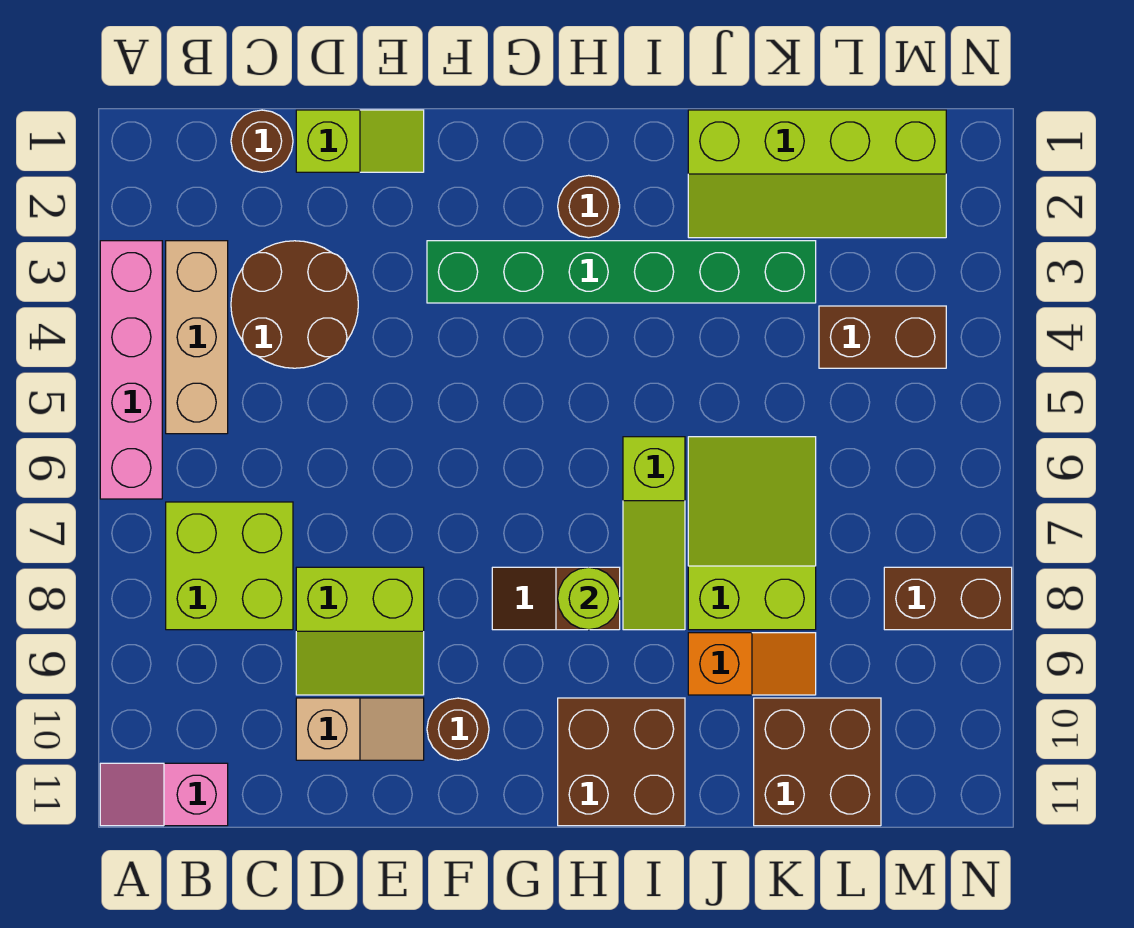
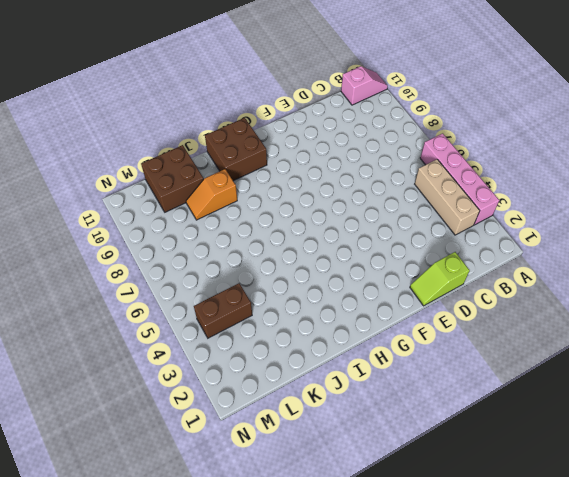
none -> lime brick B7:C8 level 1
none -> brown round brick C1 level 1
none -> brown round brick C3:D4 level 1

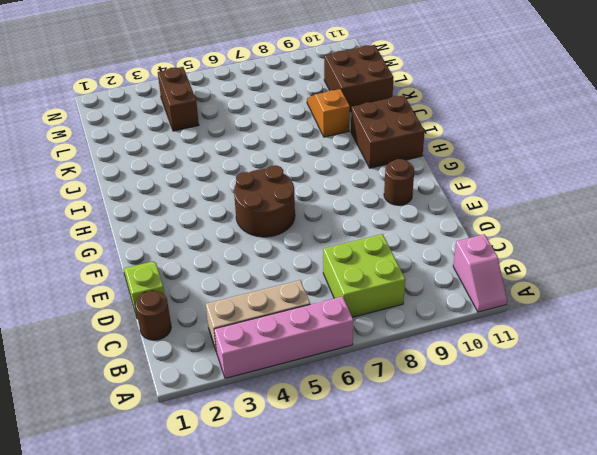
brown round brick F5:G6 level 1 -> brown round brick C3:D4 level 1
none -> lime slope D8:E9 level 1 top 8
none -> tan slope D10:E10 level 1 top D
none -> green brick F3:K3 level 1

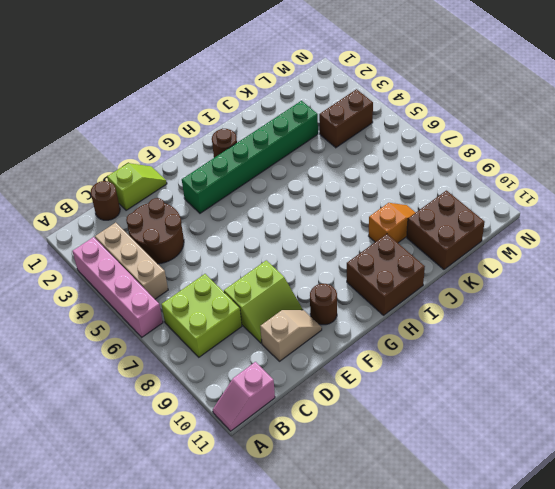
none -> brown slope G8:H8 level 1 top H
none -> lime slope I6:I8 level 1 top 6
none -> lime slope J1:M2 level 1 top 1

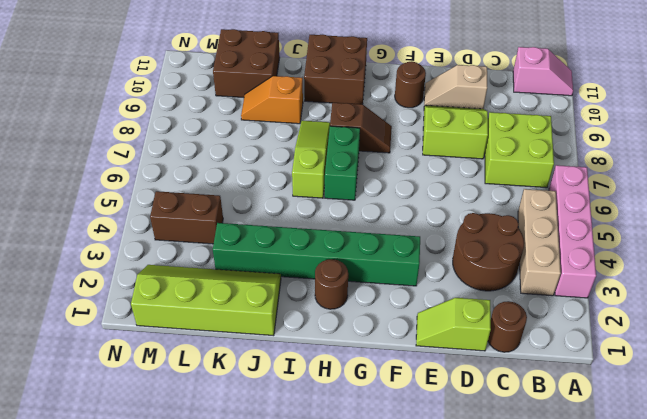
green brick H6:H7 level 1 -> none
none -> lime slope J6:K8 level 1 top 8
none -> brown brick M8:N8 level 1
none -> lime round brick H8 level 2

